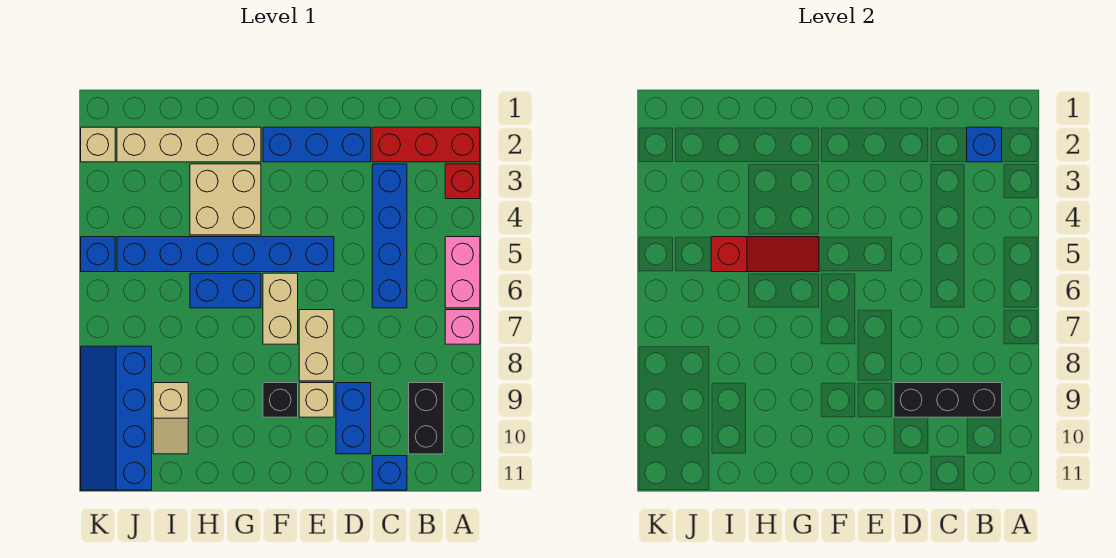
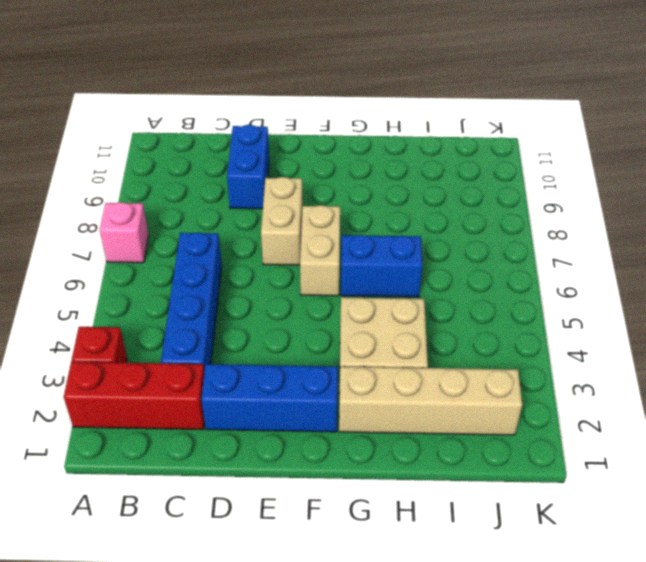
none -> pink brick A5:A6 level 1
none -> black brick B9:B10 level 1
none -> blue brick C11 level 1

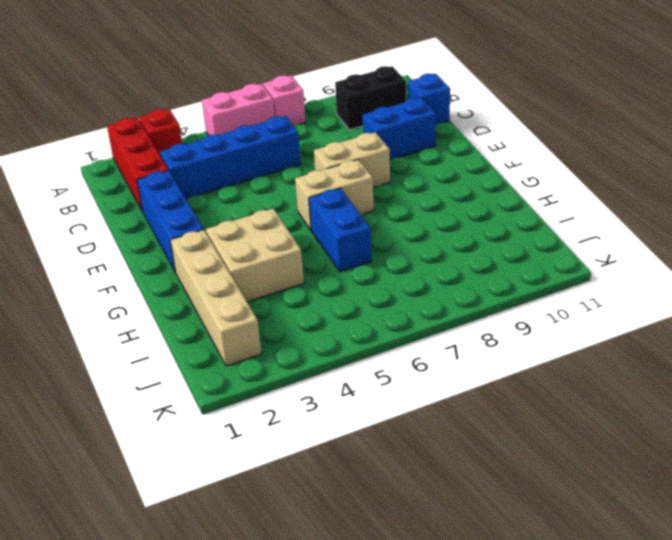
none -> blue brick E5:J5 level 1
none -> tan brick E9 level 1
none -> black brick F9 level 1

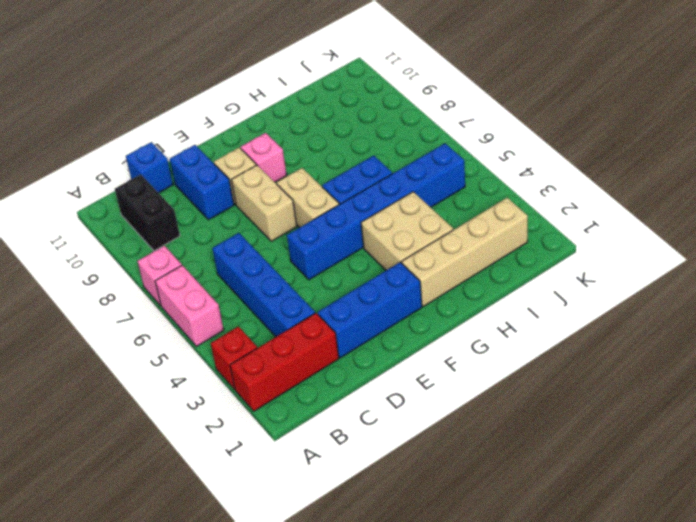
pink brick F9 level 1 -> black brick F9 level 1
none -> tan slope I9:I10 level 1 top 9
none -> blue slope J8:K11 level 1 top J
none -> tan brick K2 level 1

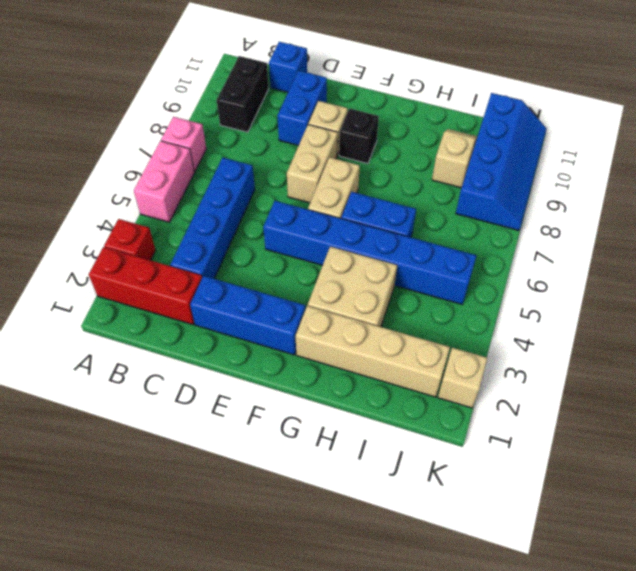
none -> blue brick K5 level 1
none -> blue brick B2 level 2
none -> black brick B9:D9 level 2

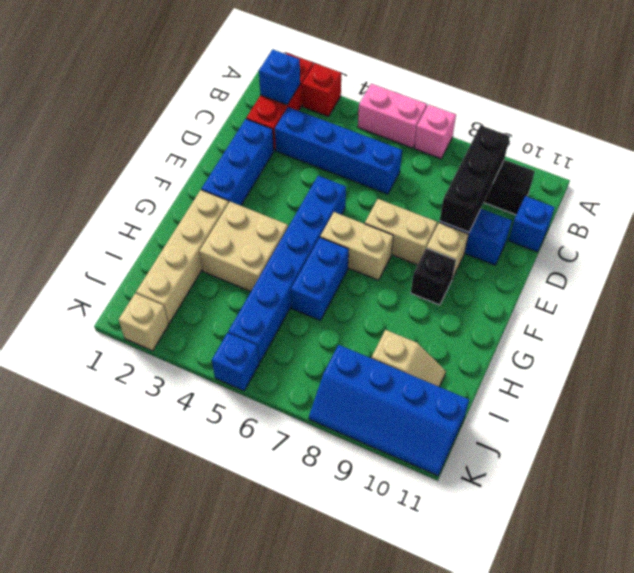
none -> red slope G5:I5 level 2 top I

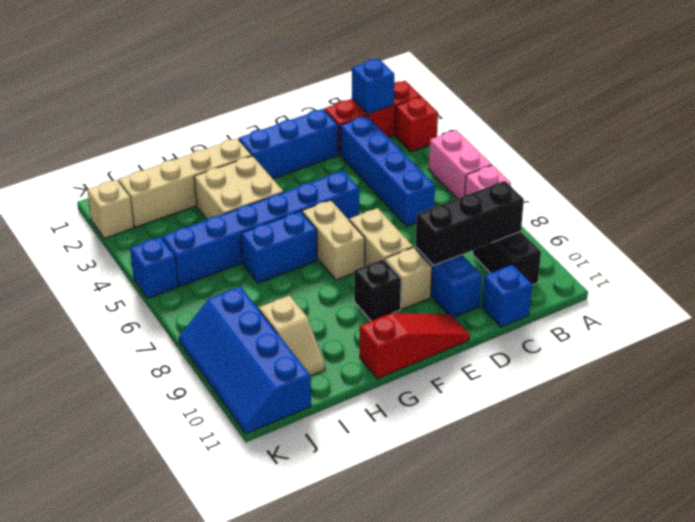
red slope E11:G11 level 1 top G -> red slope G5:I5 level 2 top I

